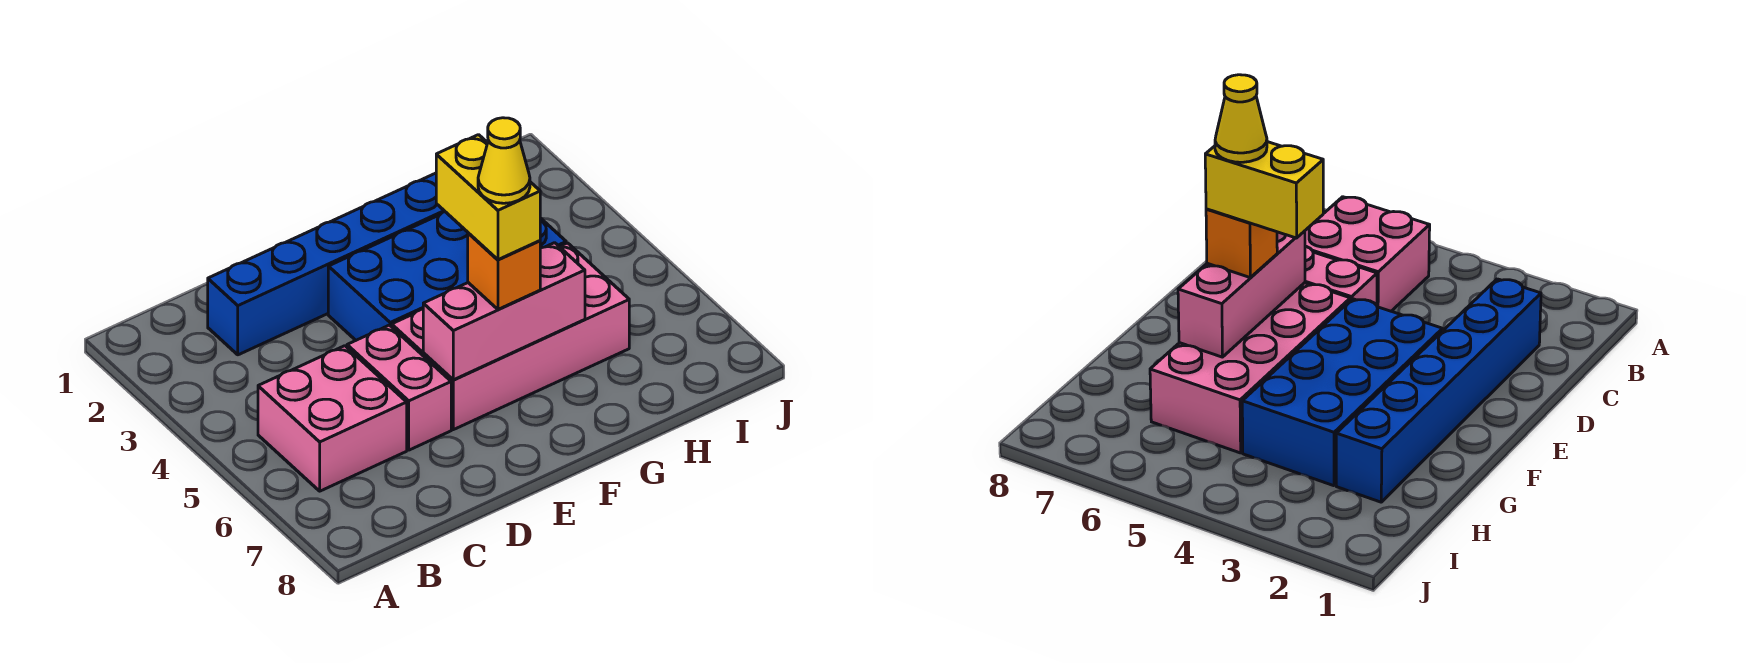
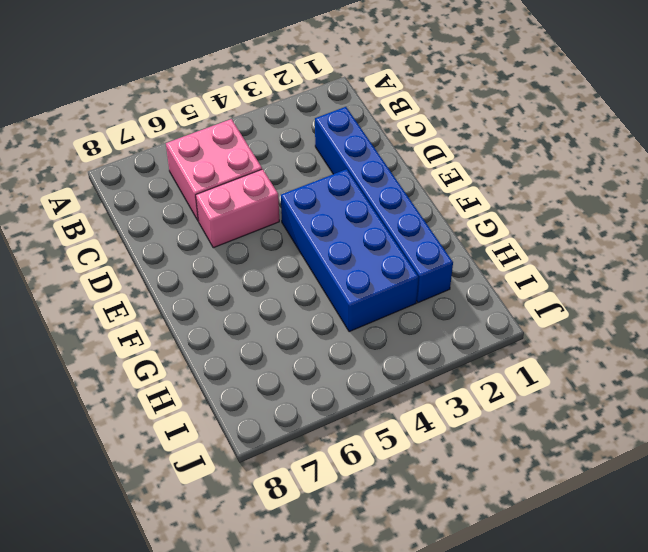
none -> pink brick E5:H6 level 1
none -> pink brick E6:G6 level 2

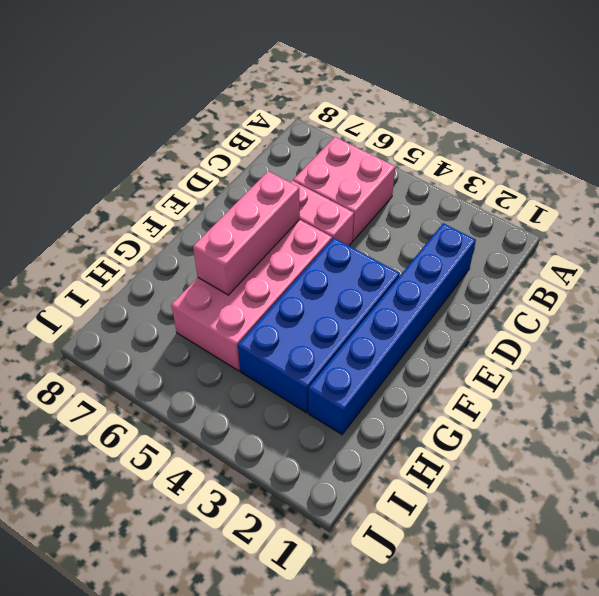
none -> orange brick F6 level 3
none -> yellow brick F5:F6 level 4

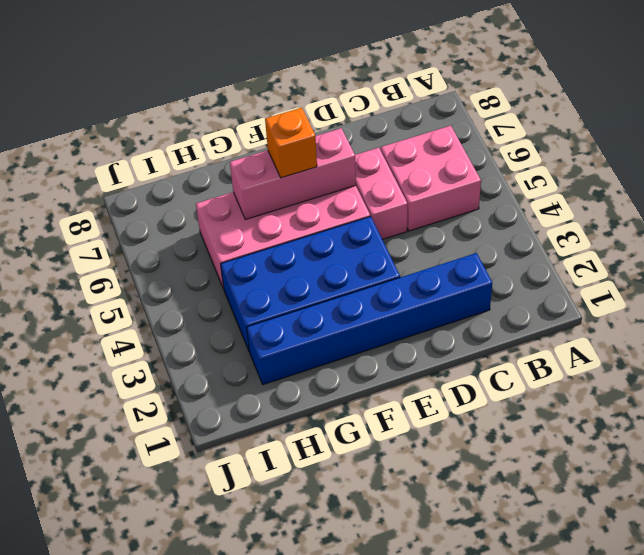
none -> yellow brick F5:F6 level 4
none -> yellow cone F6 level 5

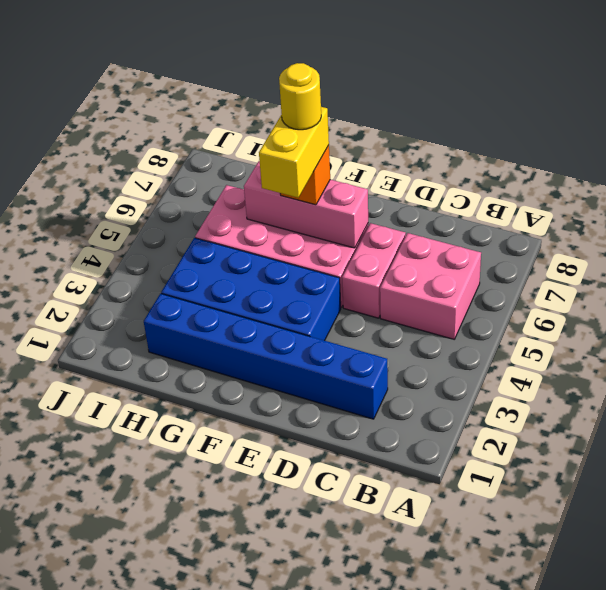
yellow round brick F6 level 5 -> yellow cone F6 level 5

